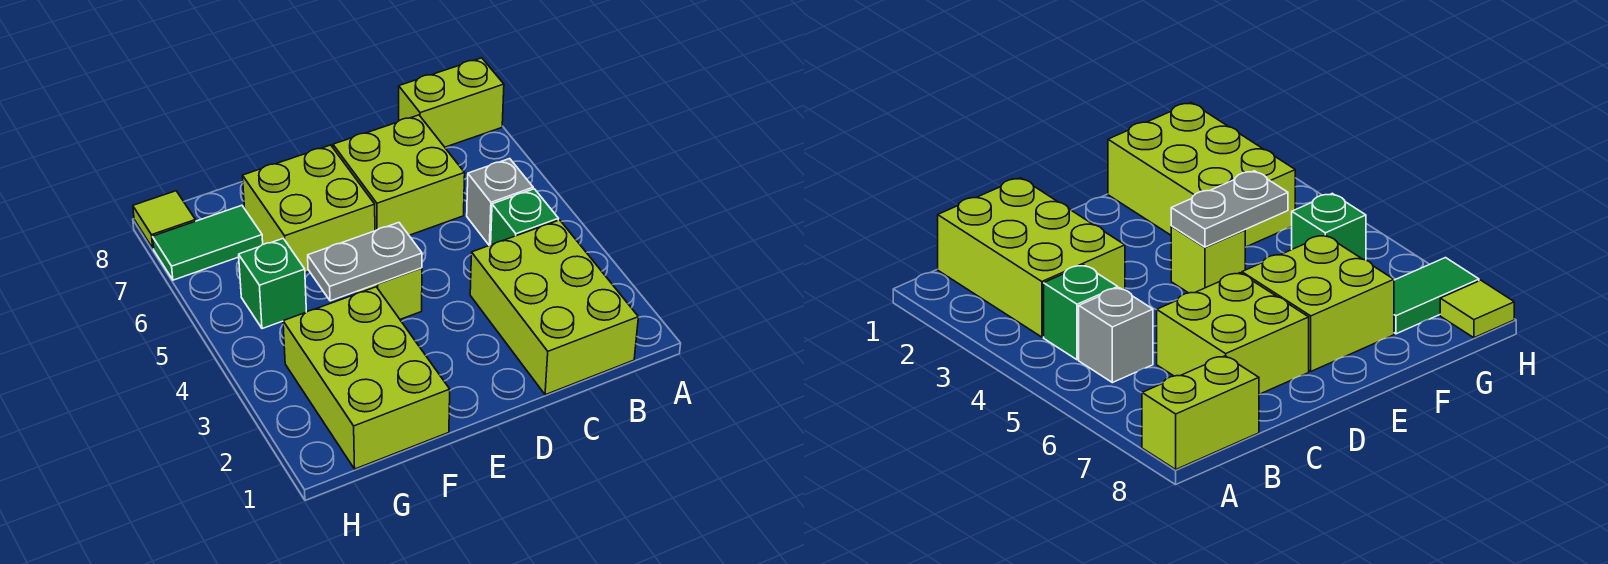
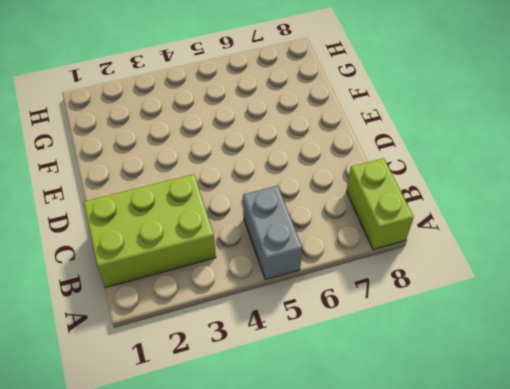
grey brick A5:B5 level 1 -> grey brick B5 level 1
none -> green brick B4 level 1
none -> lime brick C6:D7 level 1
none -> lime brick E4 level 1

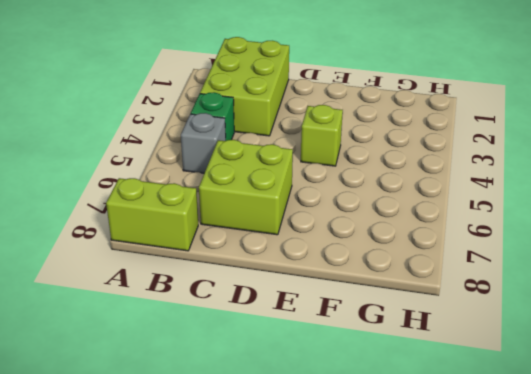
none -> lime brick E6:F7 level 1
none -> lime brick F1:G3 level 1
none -> green brick G5 level 1

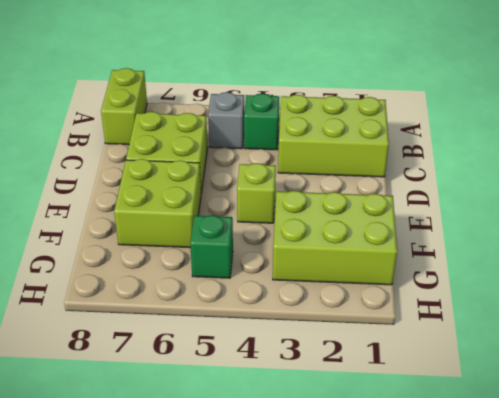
none -> green tile G7:H7 level 1
none -> lime tile H8 level 1
none -> grey plate E4:F4 level 2

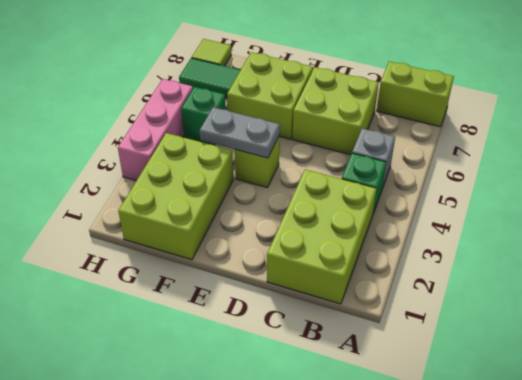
pink brick H3:H5 level 1 -> none

